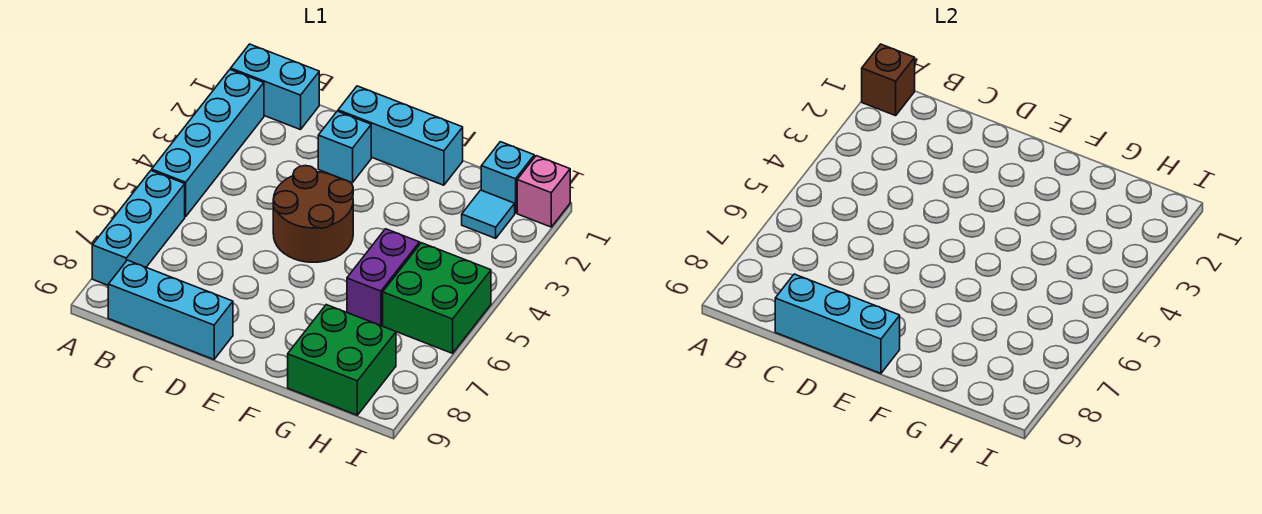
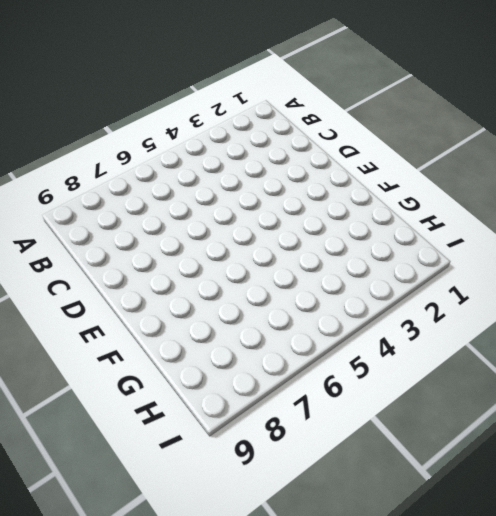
none -> cyan brick A1:B1 level 1
none -> cyan brick A2:A5 level 1
none -> cyan brick A6:A8 level 1

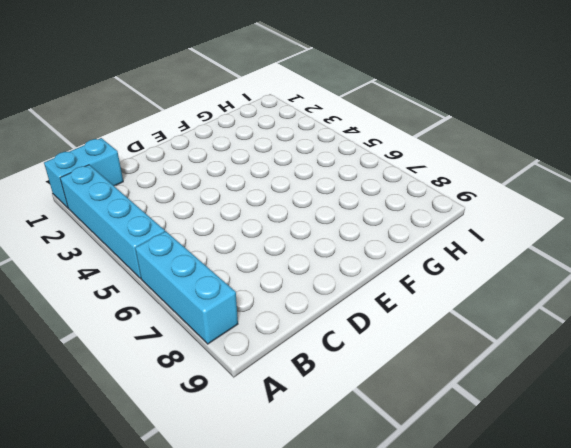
none -> cyan brick B9:D9 level 1
none -> cyan brick D1:F1 level 1
none -> cyan brick D2 level 1

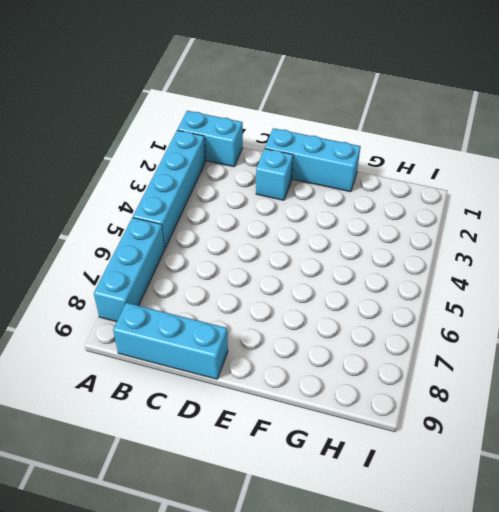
none -> brown round brick D4:E5 level 1
none -> purple brick G5:G6 level 1
none -> green brick G8:H9 level 1

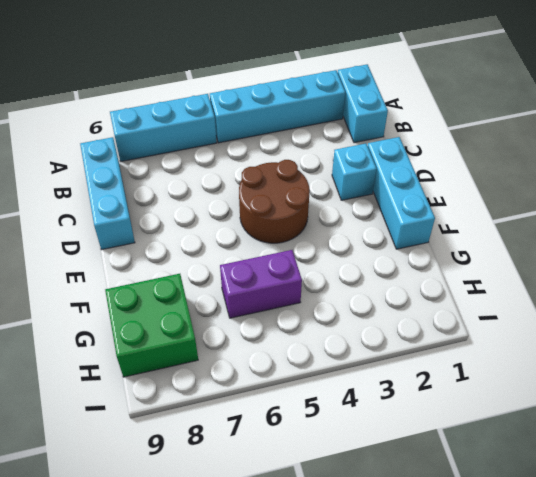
none -> cyan brick H1 level 1
none -> cyan tile H2 level 1
none -> green brick H5:I6 level 1

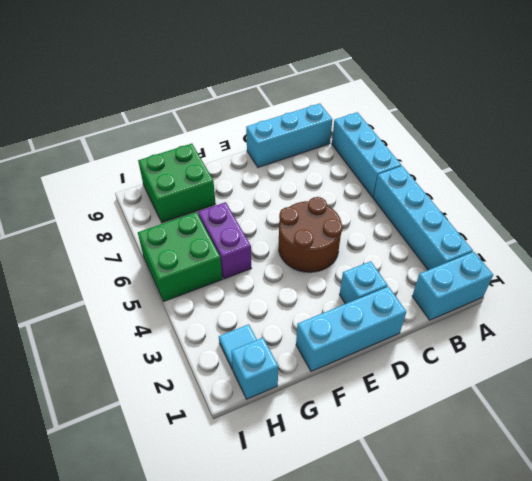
none -> pink brick I1 level 1
none -> brown brick A1 level 2
none -> cyan brick C9:E9 level 2

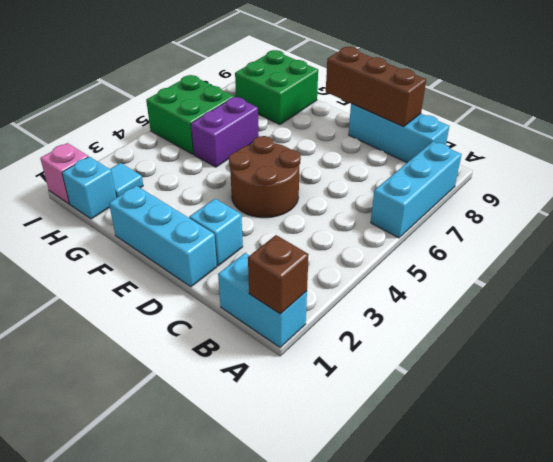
brown brick C9:E9 level 2 -> cyan brick C9:E9 level 2
none -> cyan brick A2:A5 level 1

